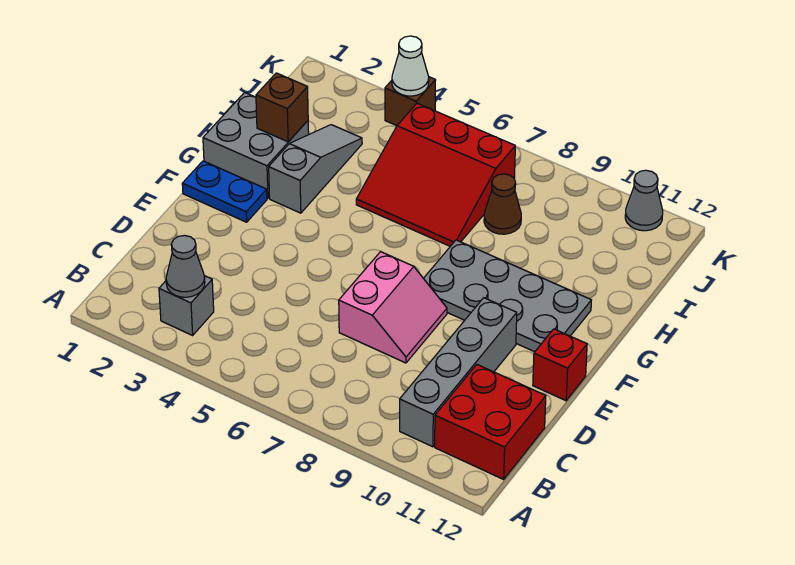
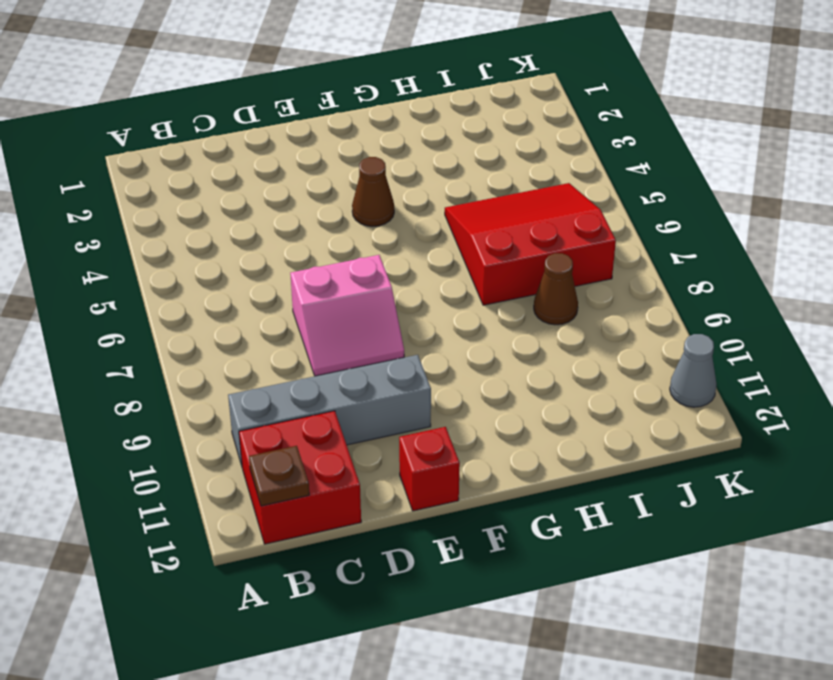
brown plate B12 level 2 -> none
brown cone F4 level 1 -> none
red slope H5:J7 level 1 top 7 -> red slope H5:J7 level 1 top J
none -> grey brick B3 level 1
none -> blue plate F1:F2 level 1
none -> grey plate F8:G11 level 1

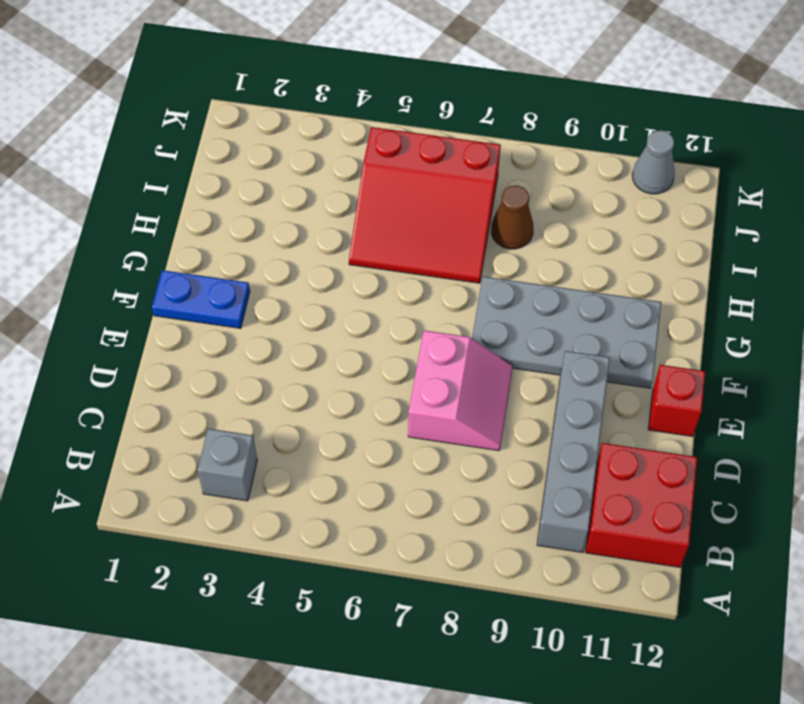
none -> grey brick G1:H2 level 1
none -> grey slope G3:I3 level 1 top G
none -> brown brick K4 level 1

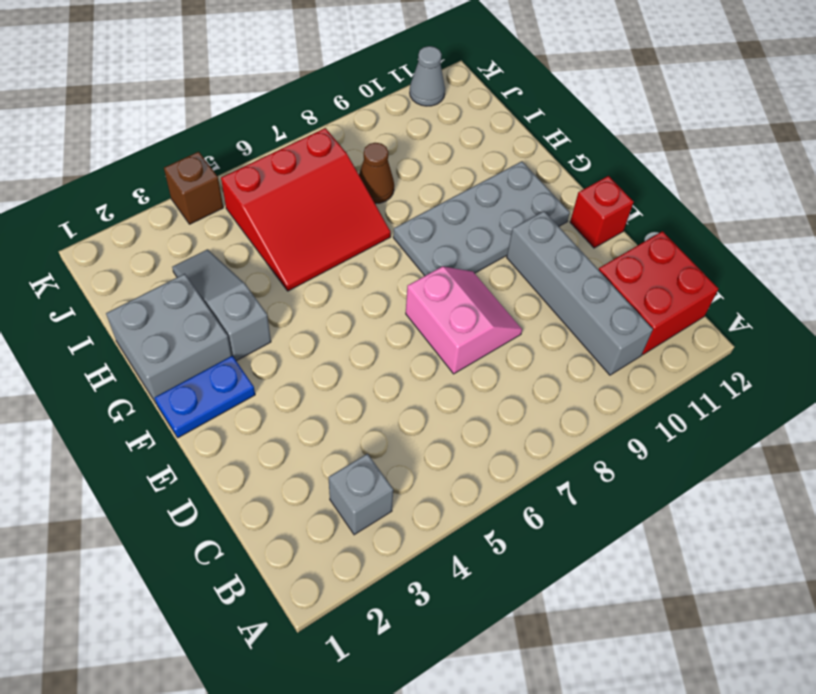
none -> grey cone B3 level 2
none -> brown brick H2 level 2
none -> white cone K4 level 2

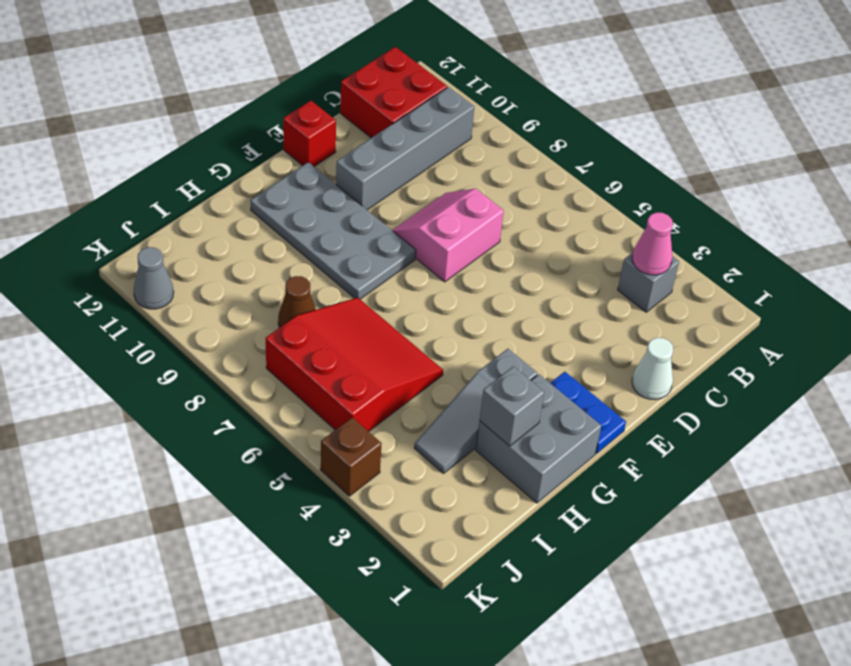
pink cone B3 level 2 -> grey cone B3 level 2
white cone D1 level 1 -> white cone K4 level 2
grey brick H2 level 2 -> brown brick H2 level 2

